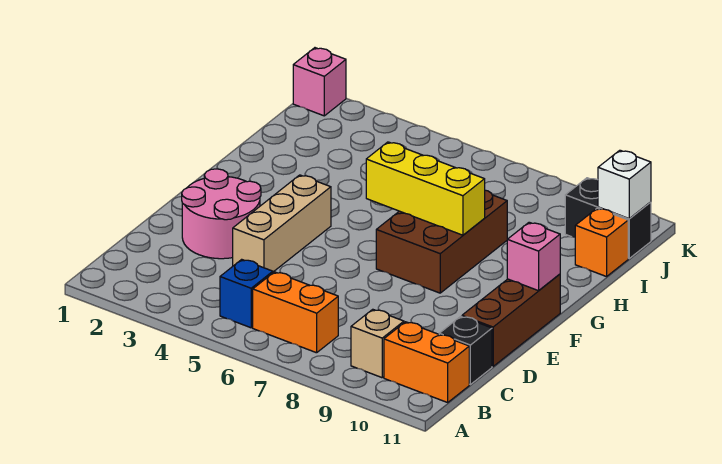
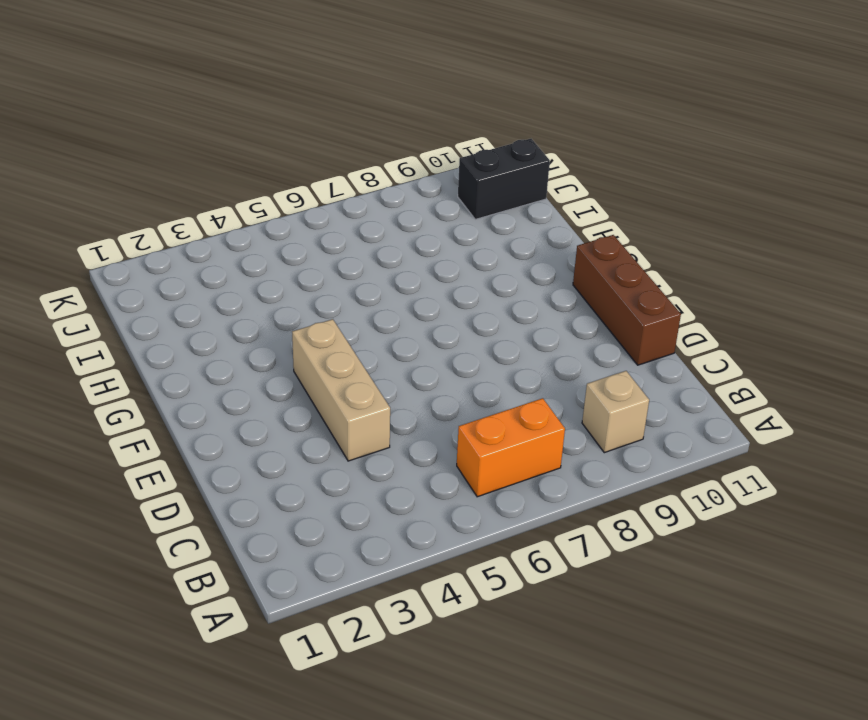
none -> blue brick B5 level 1
none -> orange brick B10:B11 level 1
none -> black brick C11 level 1

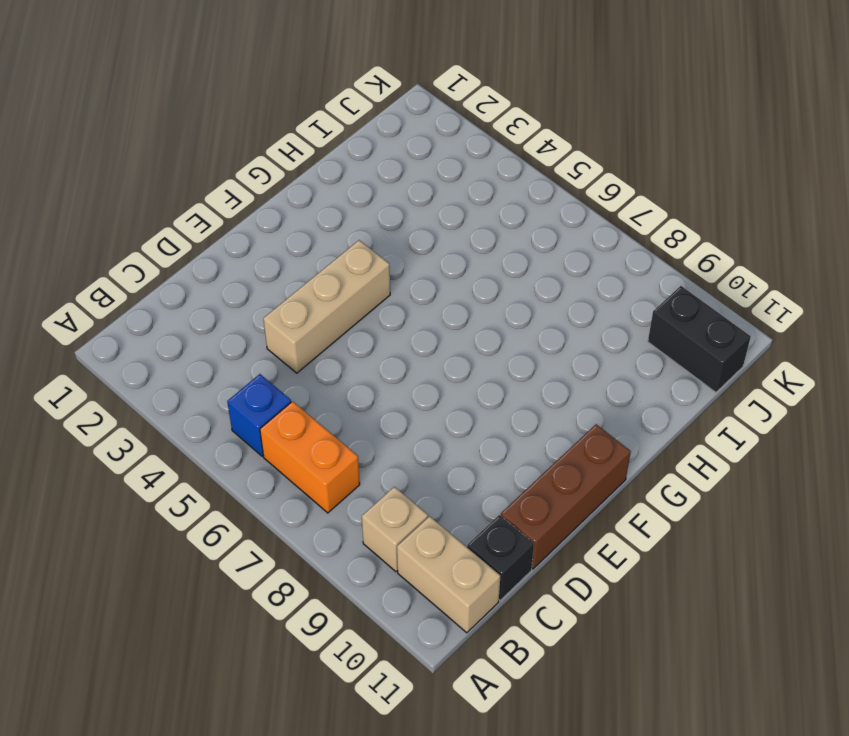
tan brick B10:B11 level 1 -> orange brick B10:B11 level 1
none -> pink round brick D2:E3 level 1
none -> brown brick F7:H8 level 1
none -> orange brick I11 level 1

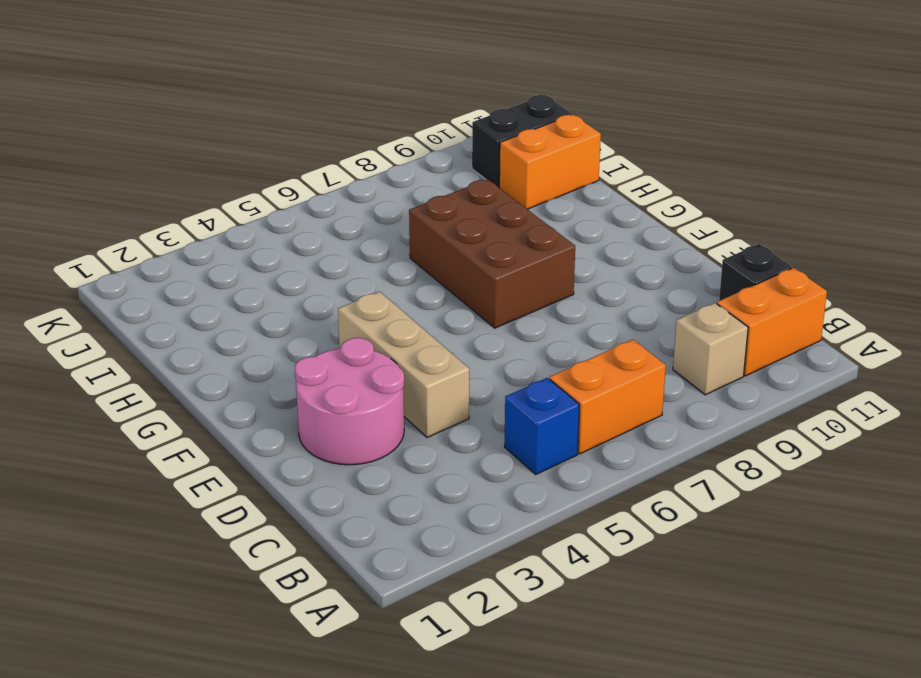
orange brick I10:I11 level 1 -> orange brick I11 level 1
none -> brown brick D11:F11 level 1
none -> pink brick K1 level 1
none -> pink brick F11 level 2

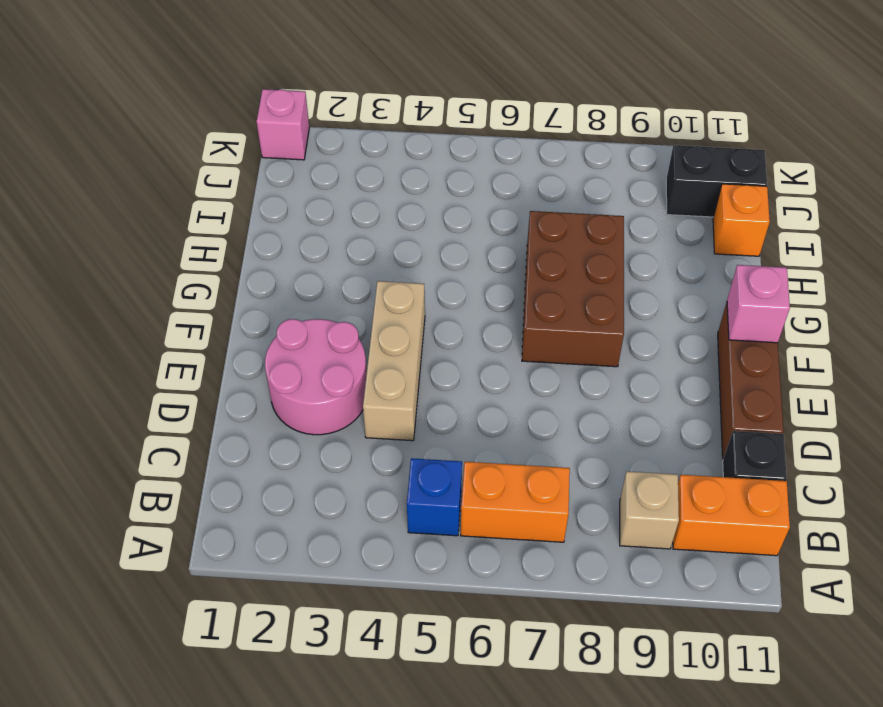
none -> yellow brick G6:G8 level 2
none -> white brick J11 level 2

